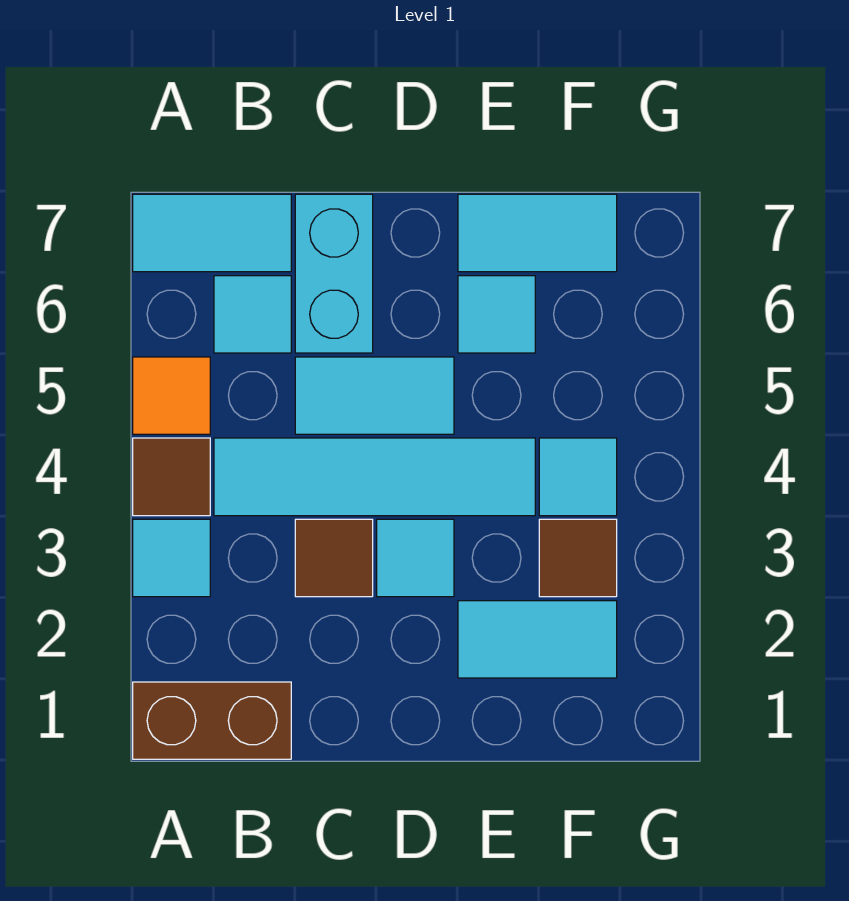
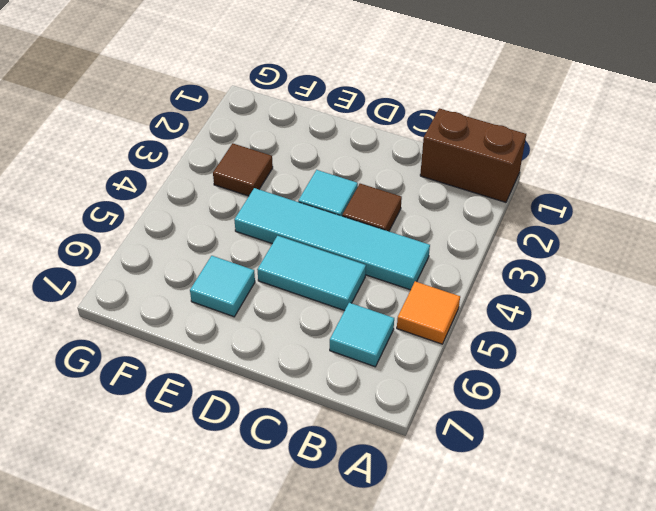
none -> cyan tile A3 level 1
none -> brown tile A4 level 1
none -> cyan tile A7:B7 level 1

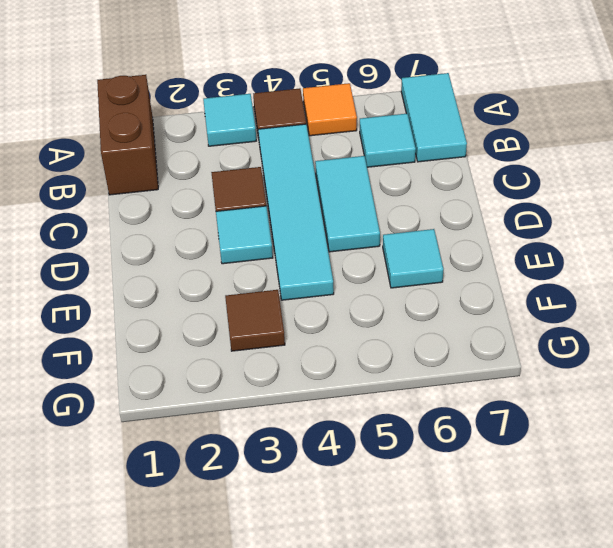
none -> cyan brick C6:C7 level 1
none -> cyan tile E2:F2 level 1
none -> cyan tile E7:F7 level 1

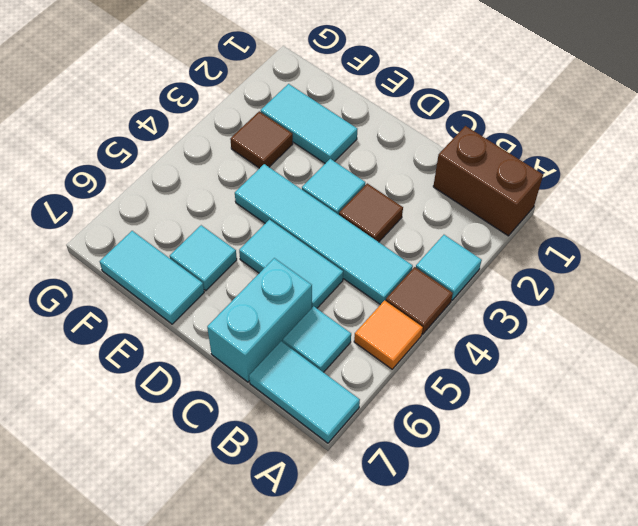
none -> cyan tile F4 level 1

